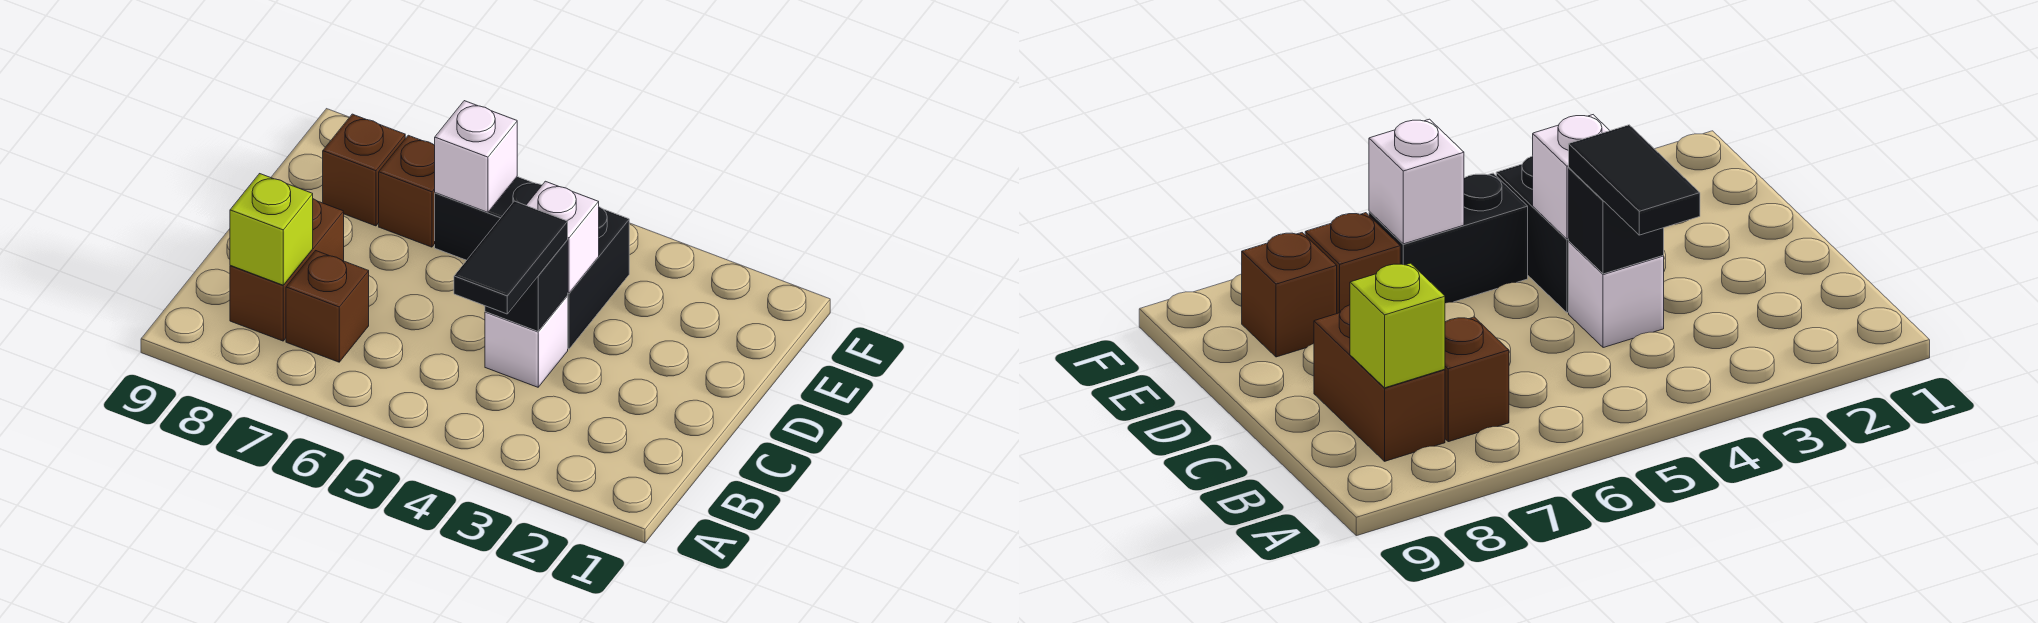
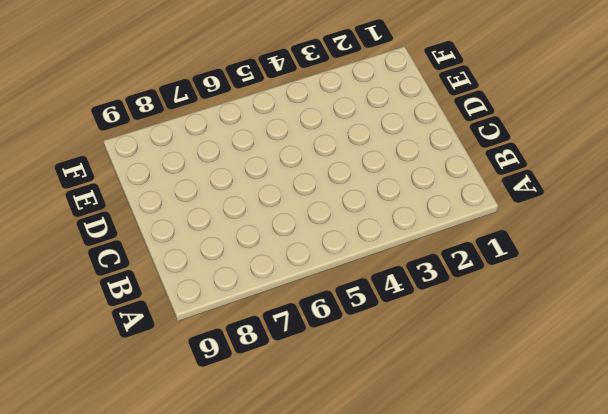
none -> brown brick B7 level 1
none -> brown brick B8:C8 level 1
none -> white brick C4 level 1

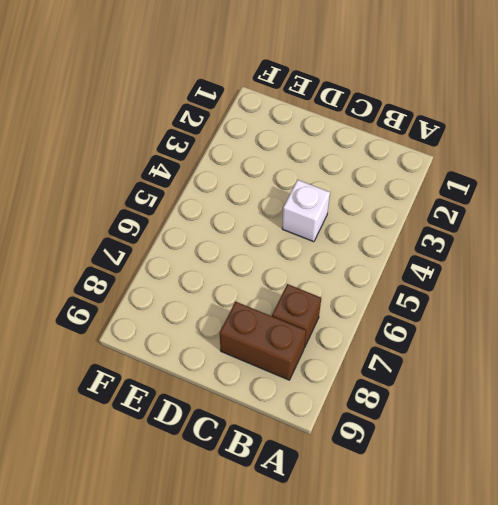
none -> black brick D4:E4 level 1
none -> black brick E5:E6 level 1
none -> brown brick E7 level 1

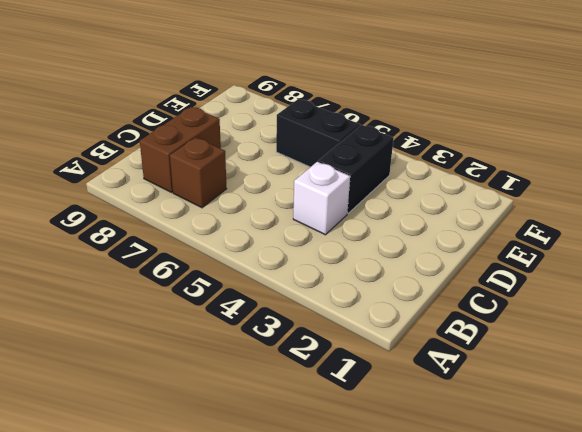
none -> brown brick E7 level 1
none -> brown brick E8 level 1
none -> lime brick B8 level 2

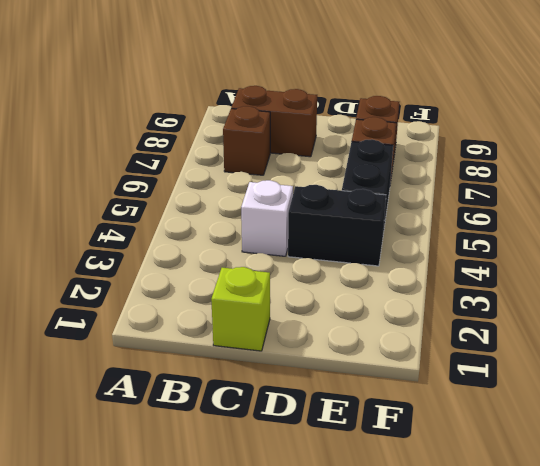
lime brick C1 level 1 -> lime brick B8 level 2
none -> black brick C4 level 2
none -> white brick D4 level 2
none -> white brick E6 level 2

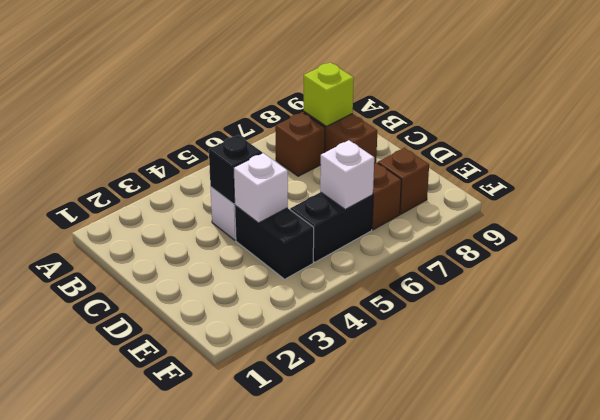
none -> black tile B4:C4 level 3

